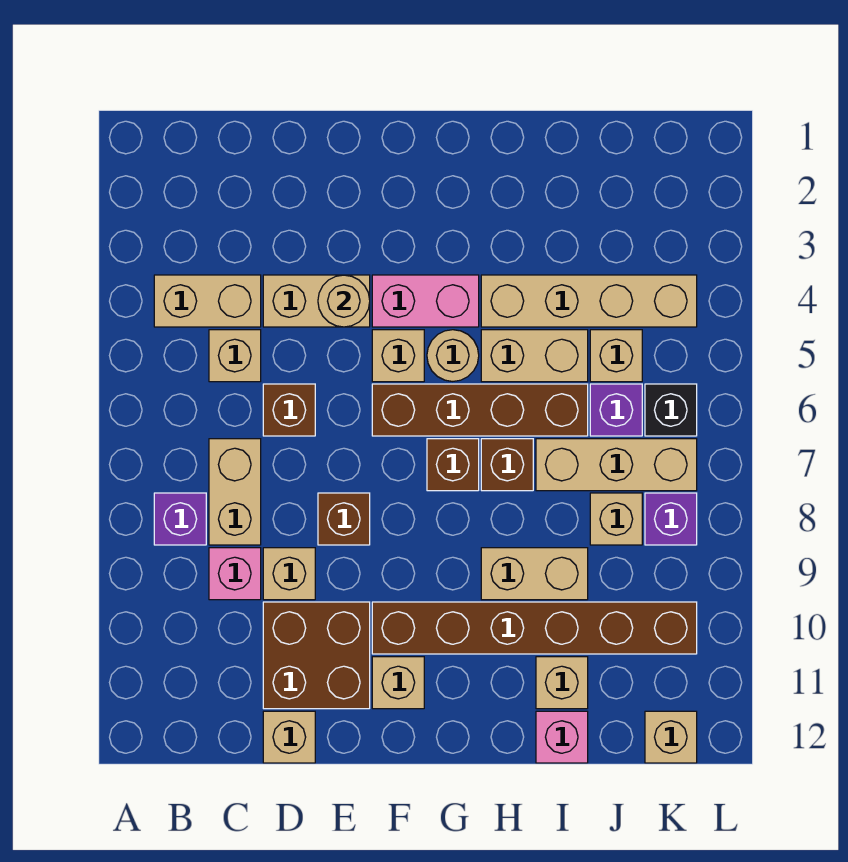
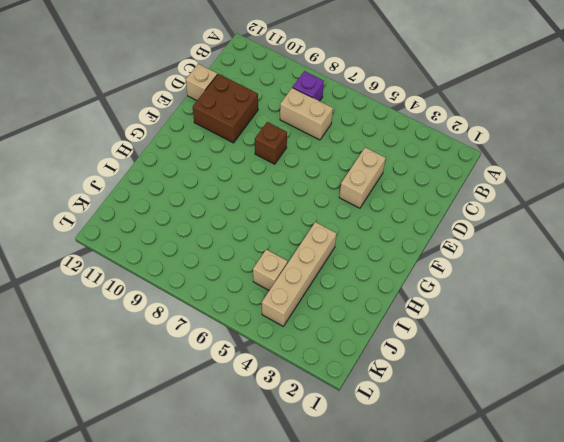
none -> tan brick B4:C4 level 1
none -> tan brick C5 level 1
none -> pink brick C9 level 1
none -> brown brick D6 level 1

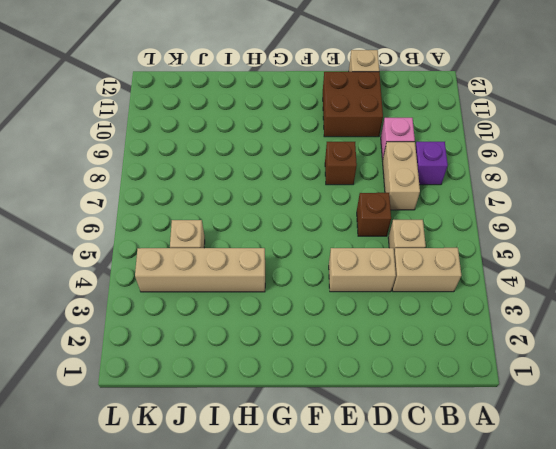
none -> tan brick D9 level 1
none -> pink brick F4:G4 level 1
none -> tan brick F5 level 1
none -> brown brick F6:I6 level 1

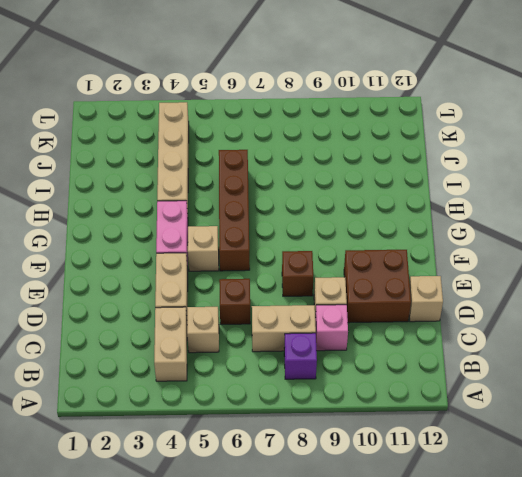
none -> brown brick F10:K10 level 1
none -> tan brick F11 level 1
none -> tan round brick G5 level 1
none -> brown brick G7 level 1

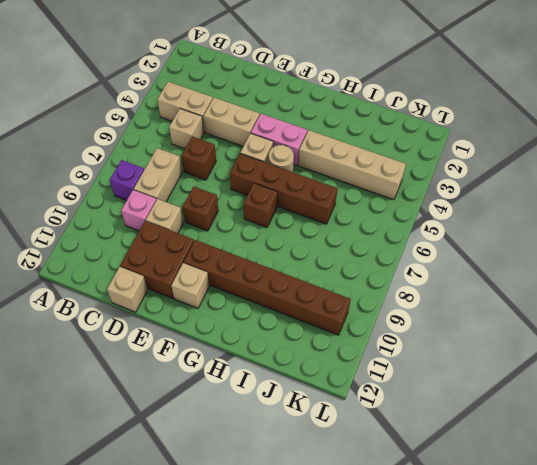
none -> tan brick H5:I5 level 1
none -> brown brick H7 level 1
none -> tan brick H9:I9 level 1
none -> tan brick I7:K7 level 1

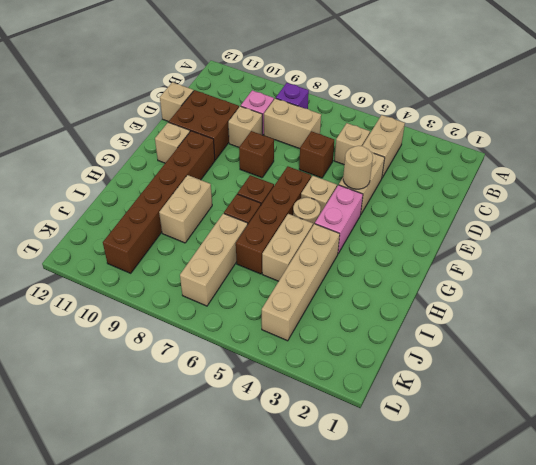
none -> tan brick I11 level 1
none -> pink brick I12 level 1
none -> tan brick J5 level 1
none -> purple brick J6 level 1

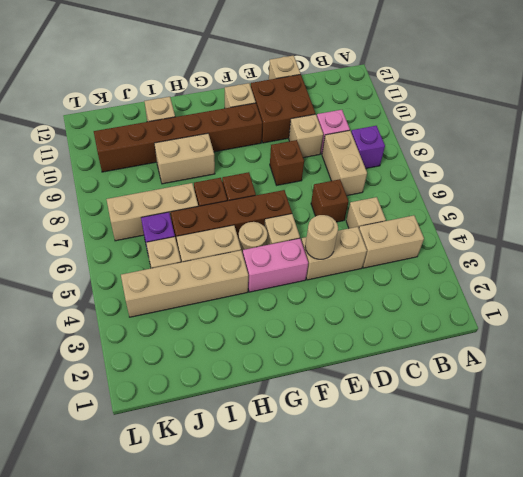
none -> pink brick I12 level 1
none -> tan brick J8 level 1
none -> black brick K6 level 1
none -> purple brick K8 level 1

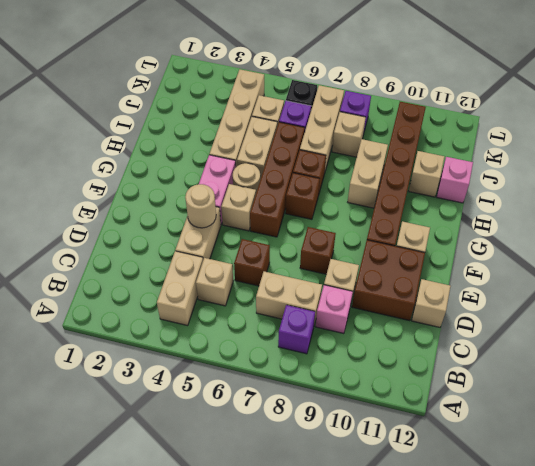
none -> tan brick K12 level 1

